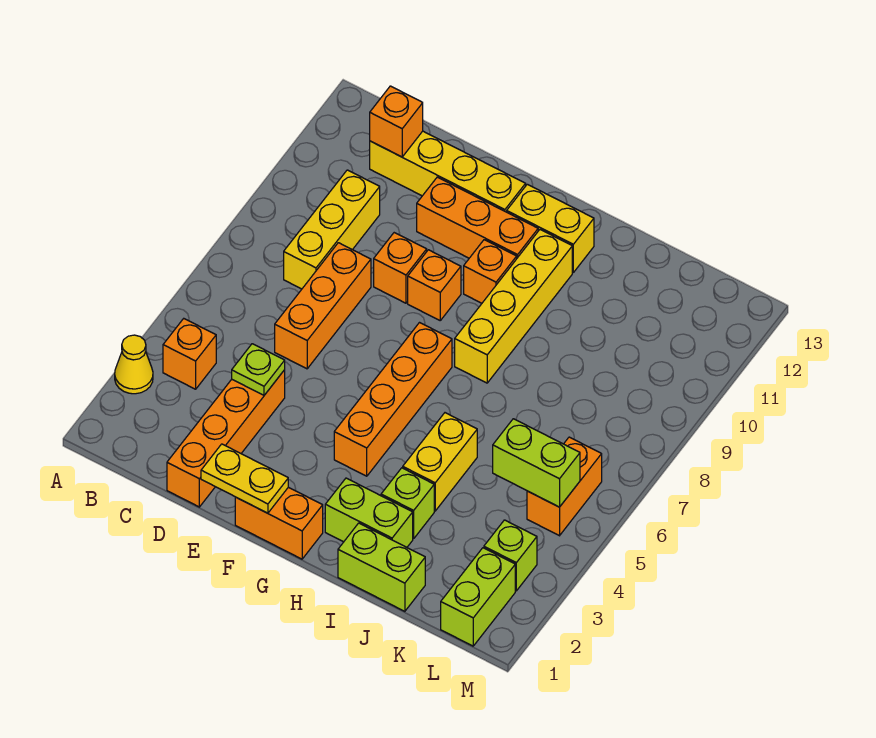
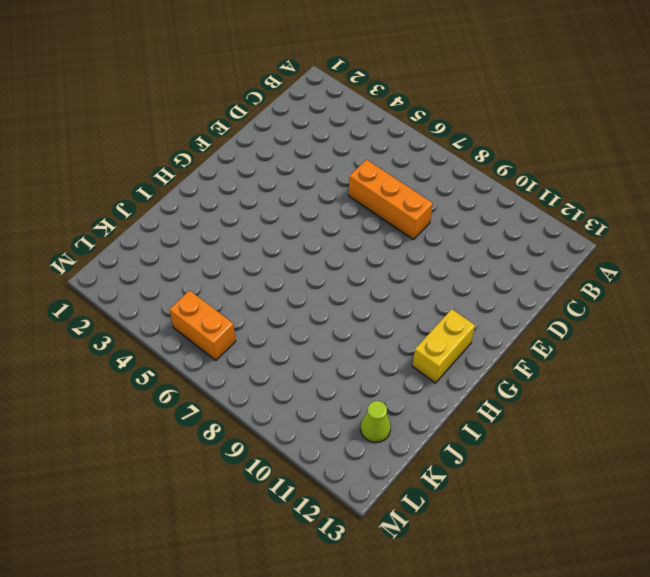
lime cone K12 level 1 -> none
none -> yellow cone A3 level 1
none -> orange brick B4 level 1
none -> yellow brick C8:C10 level 1

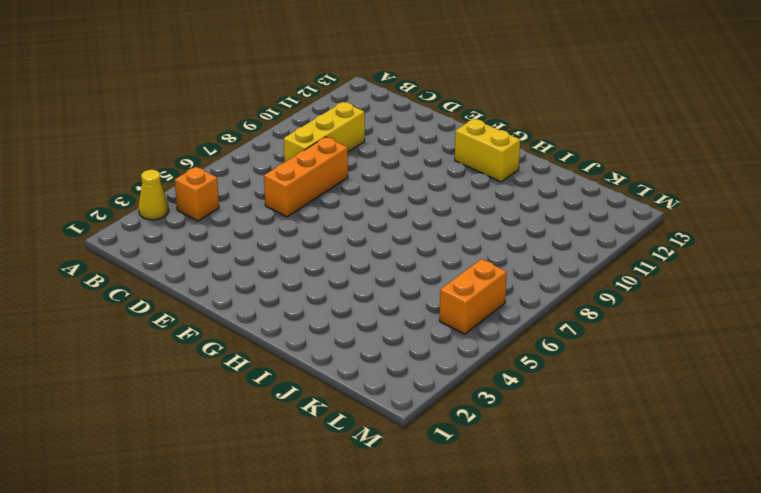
none -> yellow brick C12:F12 level 1
none -> orange brick D1:D4 level 1
none -> orange brick E9 level 1

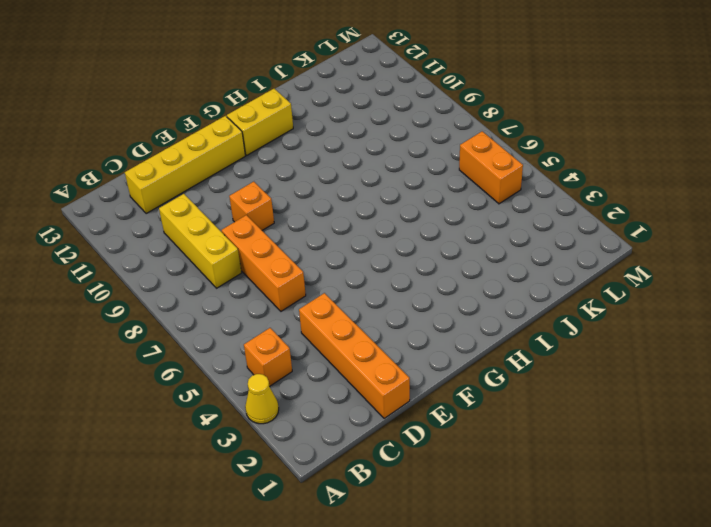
none -> orange brick E11:G11 level 1
none -> orange brick F1:G1 level 1
none -> orange brick F9 level 1

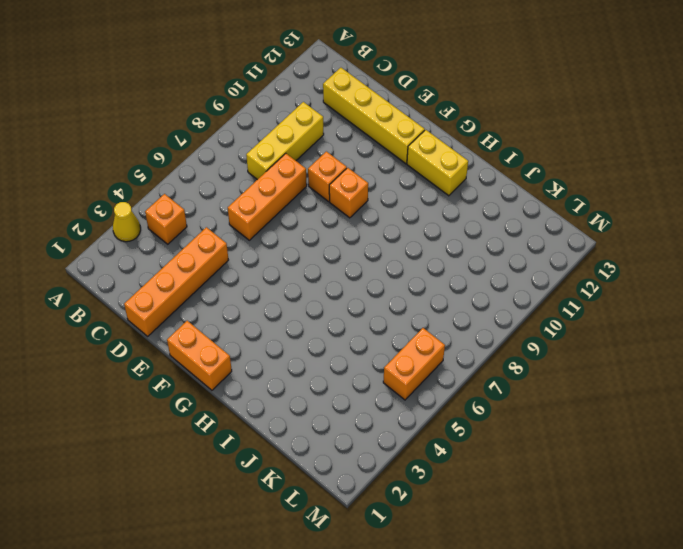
none -> orange brick E11:G11 level 1
none -> orange brick G4:G7 level 1
none -> orange brick G10 level 1

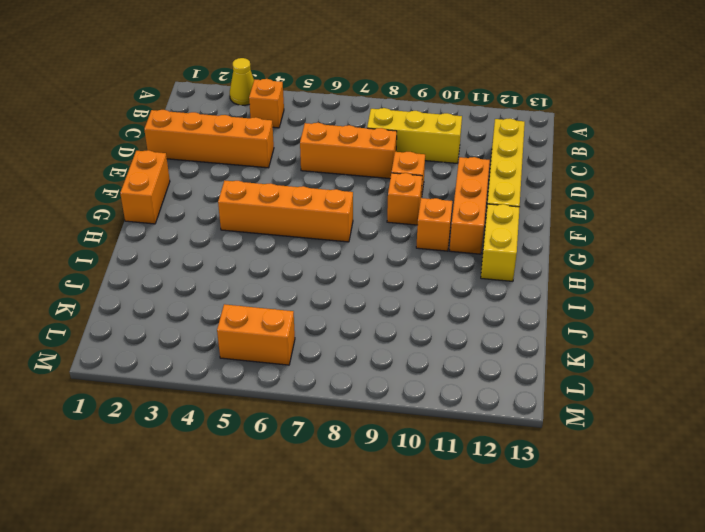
none -> lime brick H2:I2 level 1
none -> yellow brick H8:H11 level 1
none -> lime brick I1:J1 level 1

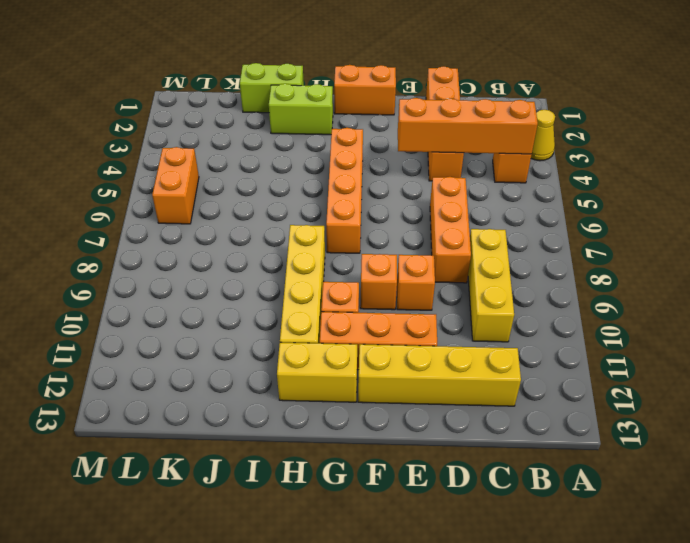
orange brick B4:E4 level 2 -> lime plate D4 level 2
none -> lime brick I3 level 1
none -> yellow brick I4:I5 level 1
none -> lime brick L1:L2 level 1

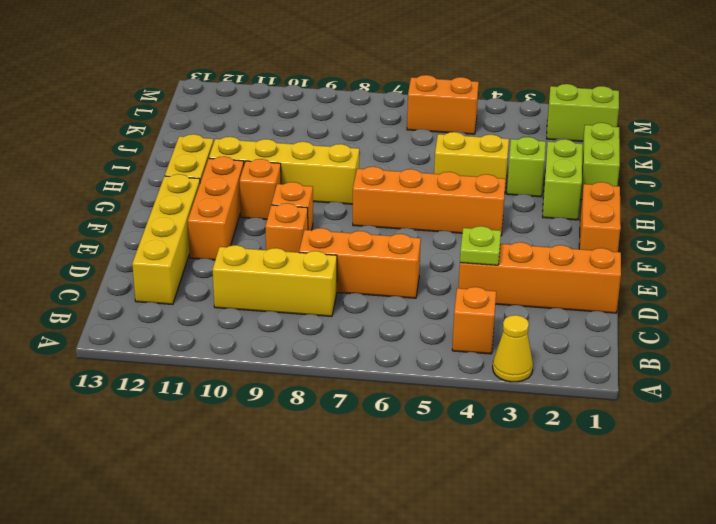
none -> lime brick L3 level 1
none -> orange brick C12 level 2
none -> yellow plate E1:F1 level 2

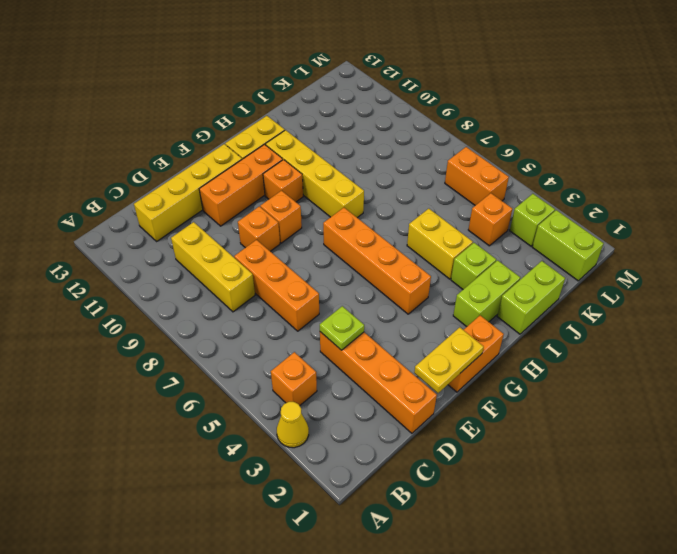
orange brick K4 level 1 -> orange brick C12 level 2
none -> lime brick K5:L5 level 2

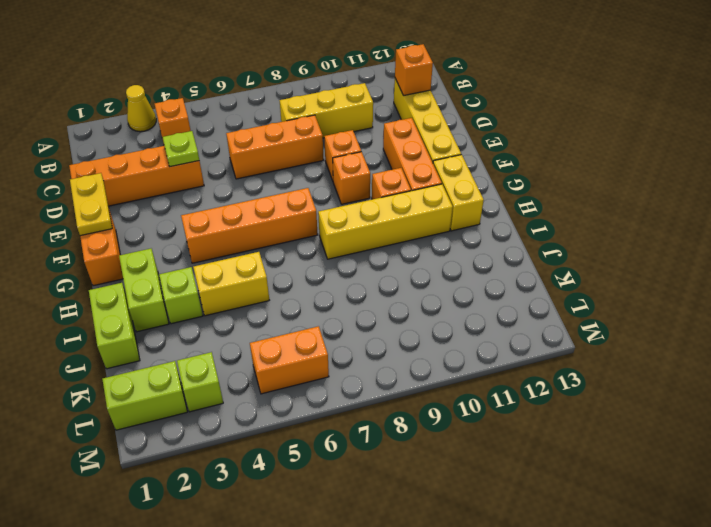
none -> lime brick K5:L5 level 2

